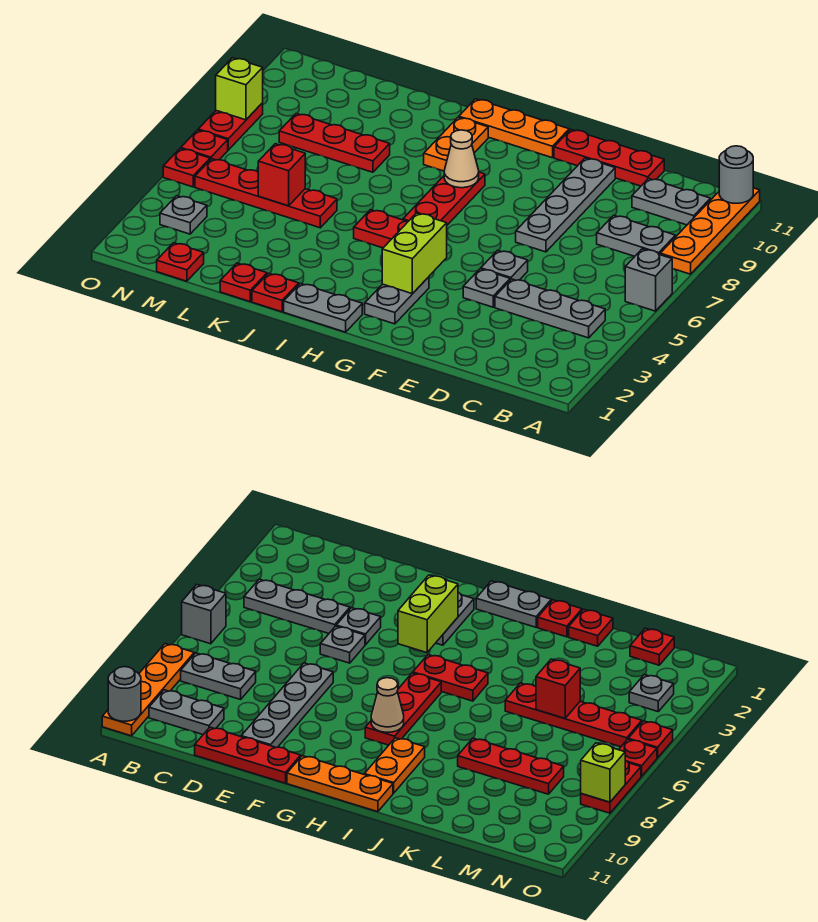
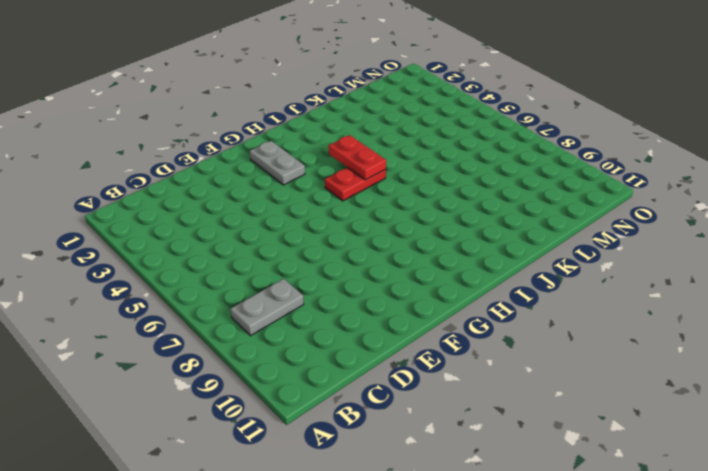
red plate I4:I5 level 2 -> red plate O7:O8 level 1
none -> grey brick A6 level 1
none -> orange plate A8:A11 level 1
none -> grey plate B4:D4 level 1

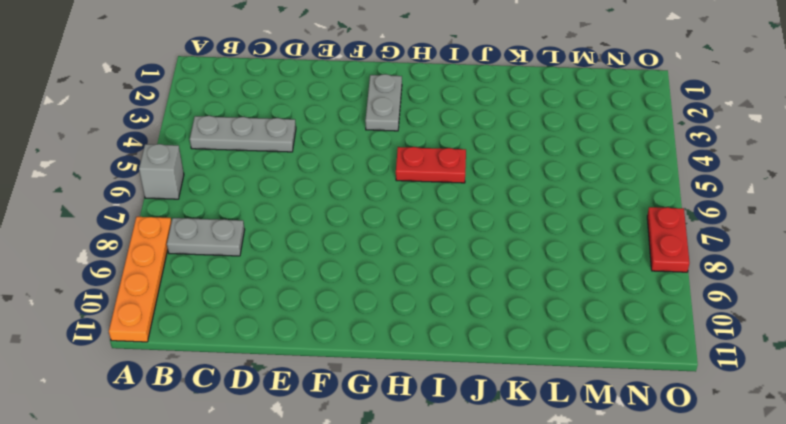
none -> grey plate B10:C10 level 1
none -> red plate D11:F11 level 1
none -> grey plate E4 level 1

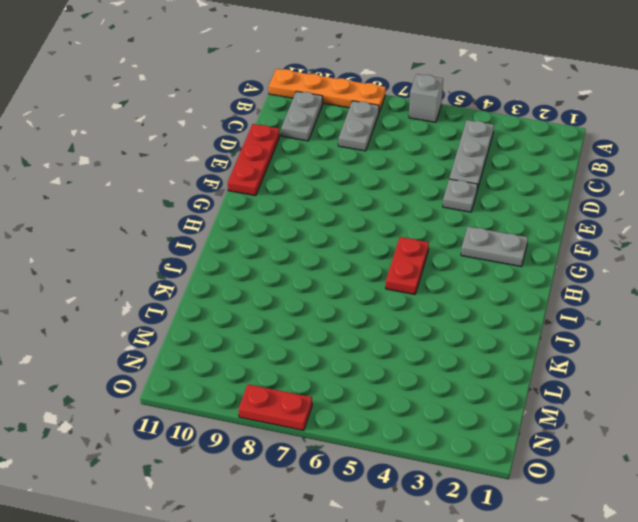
none -> grey plate E5 level 1
none -> grey plate E7:E10 level 1
none -> orange plate G11:I11 level 1

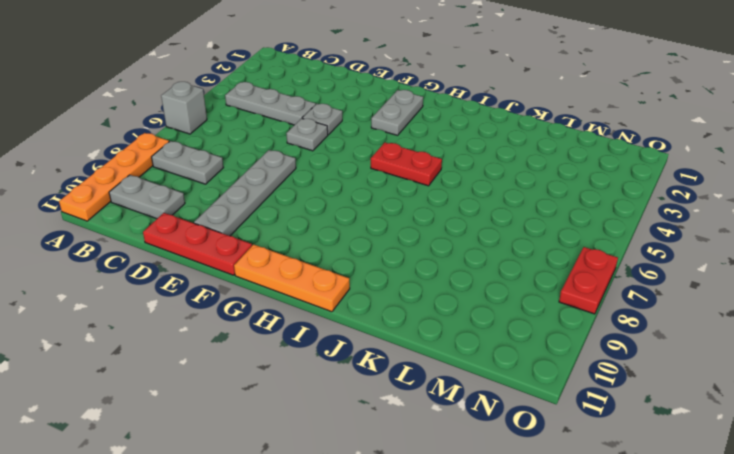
none -> grey plate H1:I1 level 1
none -> red plate H6:H8 level 1
none -> orange plate I9:I10 level 1

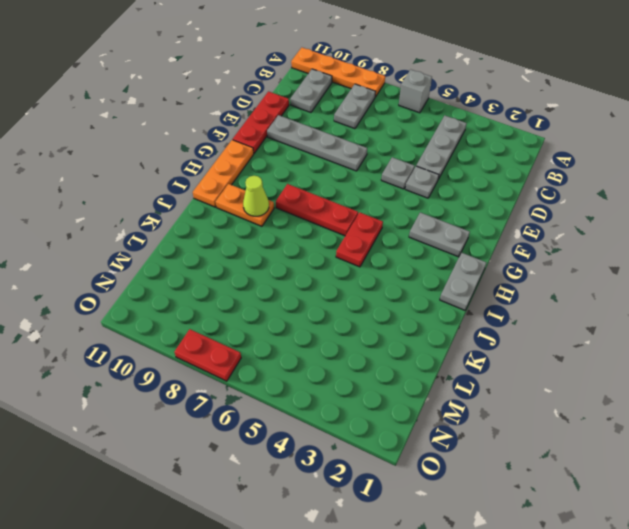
lime cone I9 level 2 -> none
none -> red plate J1 level 1
none -> red plate K1 level 1
none -> red plate K5:N5 level 1

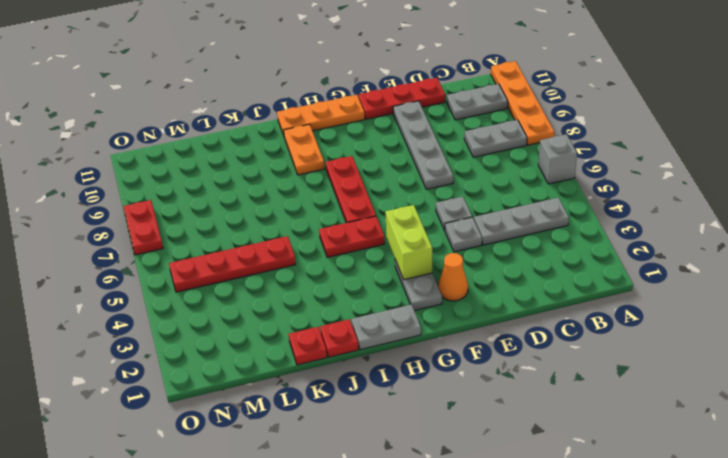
orange cone F2 level 1 -> none
none -> red plate K8:M8 level 1
none -> red plate M1 level 1
none -> grey plate N3 level 1

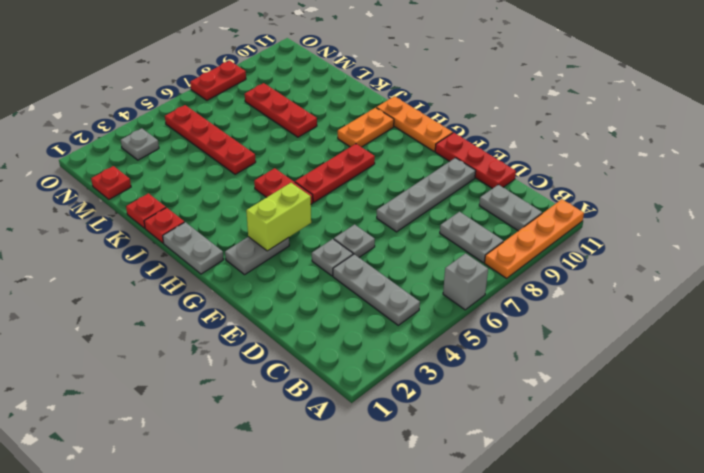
none -> red plate O5 level 1
none -> red plate O6 level 1
none -> grey round brick A11 level 2

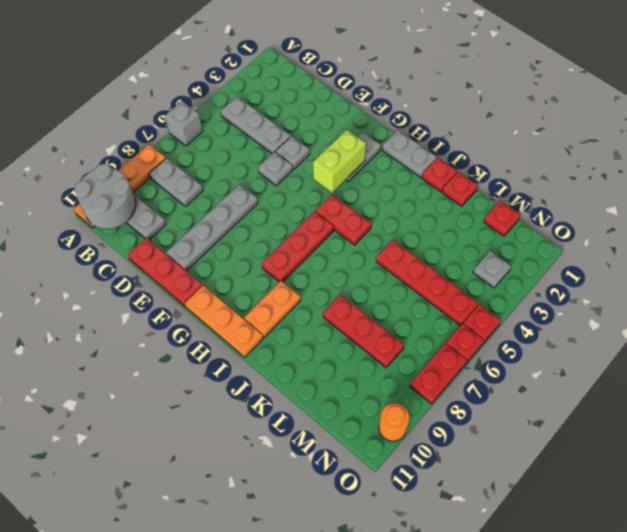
grey round brick A10:B11 level 2 -> grey round brick A11 level 2
orange round brick O10 level 1 -> none
none -> tan cone H8 level 2
none -> red brick L5 level 2
none -> lime brick O8 level 2

